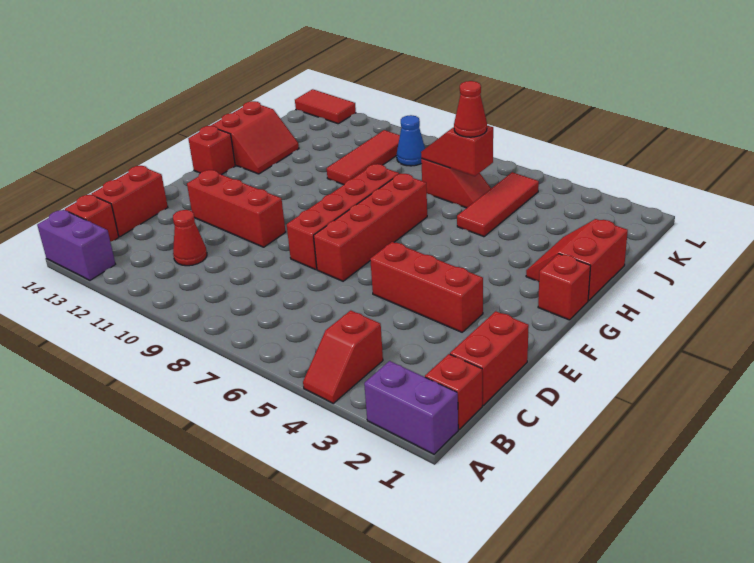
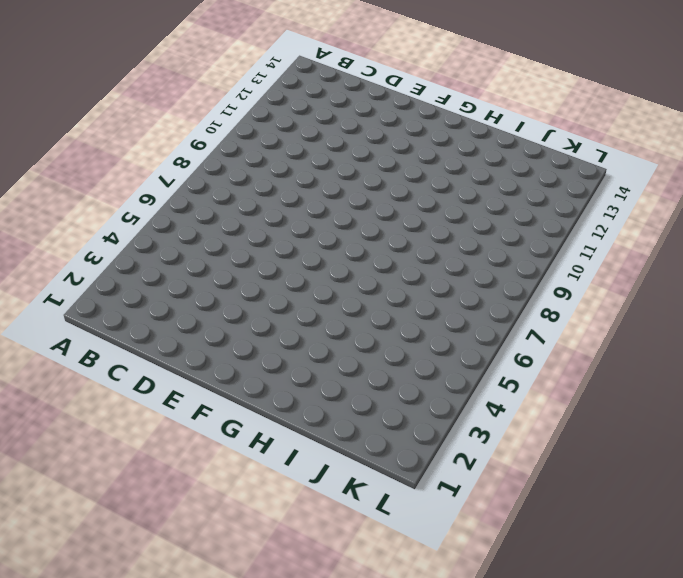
none -> purple brick A1:A2 level 1
none -> red slope A4:B4 level 1 top B
none -> purple brick A13:A14 level 1

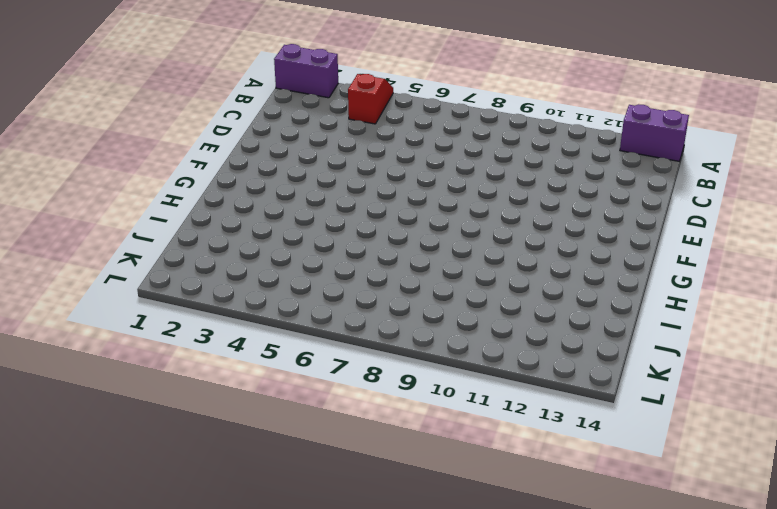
none -> red brick B1 level 1
none -> red brick B14 level 1
none -> red brick C1:D1 level 1

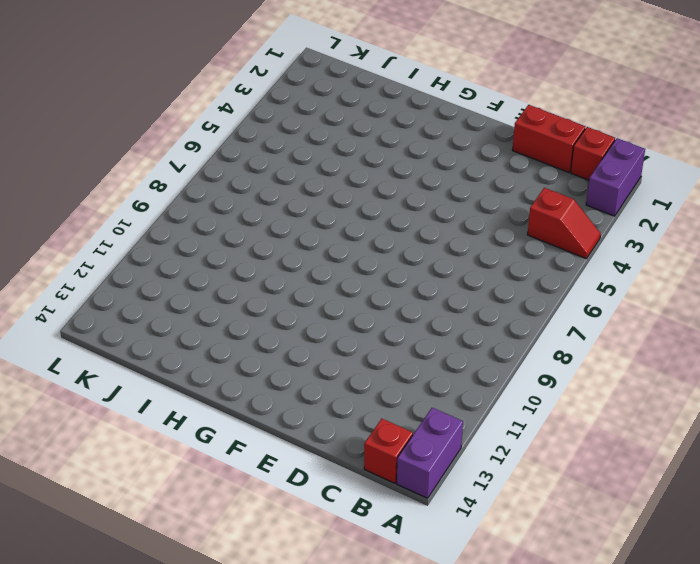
none -> red cone C11 level 1
none -> red brick C14:D14 level 1
none -> red brick E3:E5 level 1

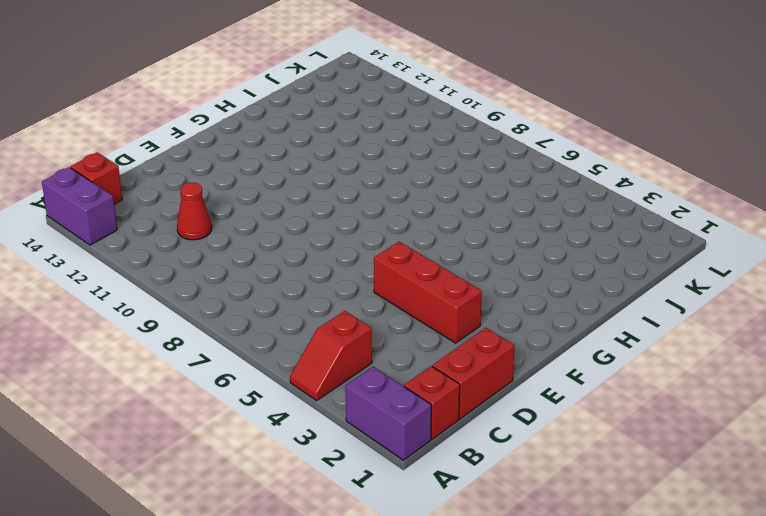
none -> red brick C14:D14 level 1
none -> red brick E7:H7 level 1
none -> red brick E8:H8 level 1

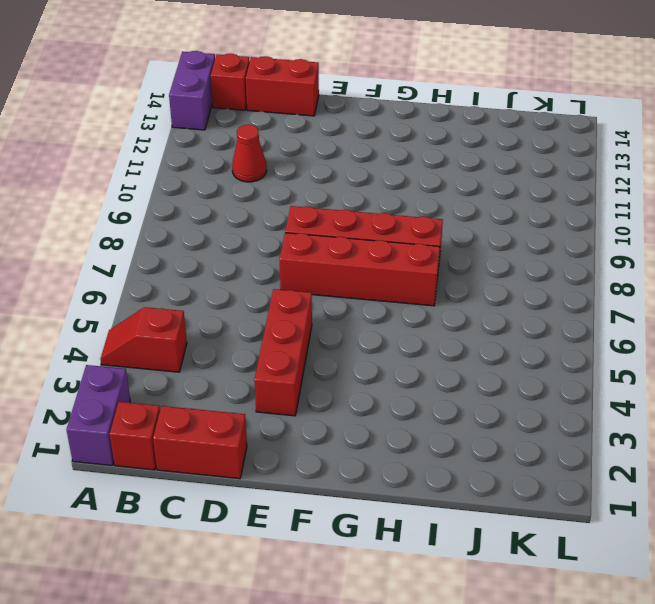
none -> red brick E10:E12 level 1
none -> red brick G1 level 1
none -> red brick G14 level 1

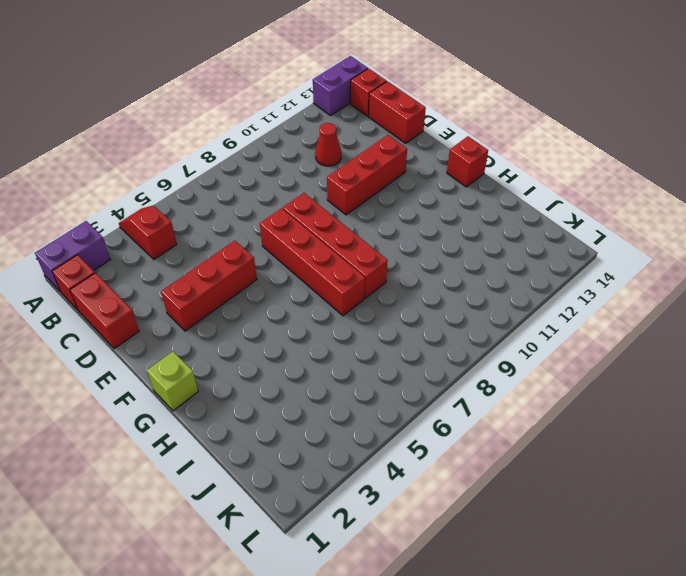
lime brick G1 level 1 -> red brick G1 level 1
none -> red slope H1:I2 level 1 top 1
none -> red slope H13:I14 level 1 top 14
none -> red tile I5:K5 level 1

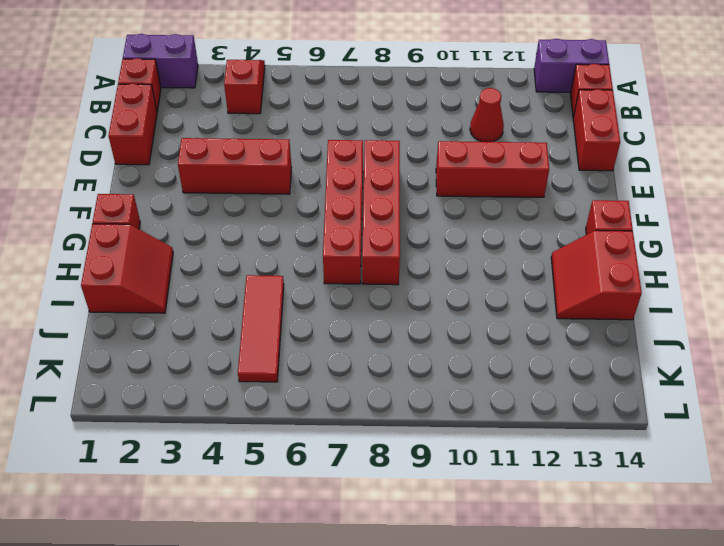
none -> red tile I10:K10 level 1
none -> red slope J6:J7 level 1 top 7
none -> blue cone K9 level 1

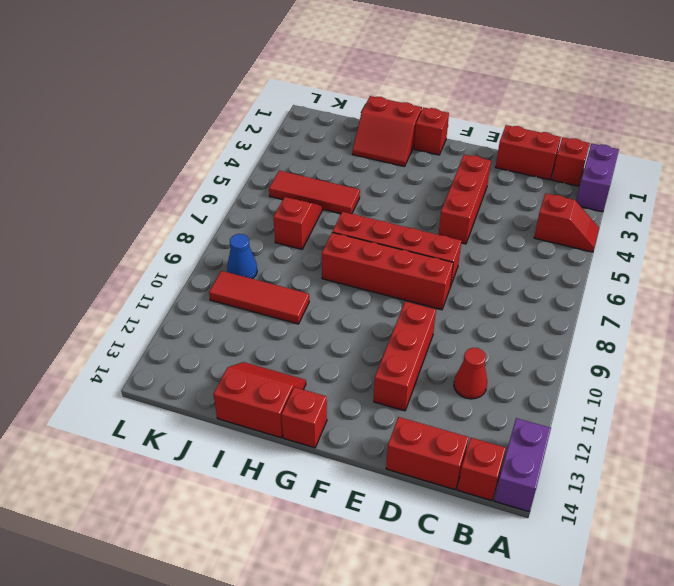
none -> red tile L13:L14 level 1
none -> red slope J6:J7 level 2 top 6
none -> red cone J6 level 3

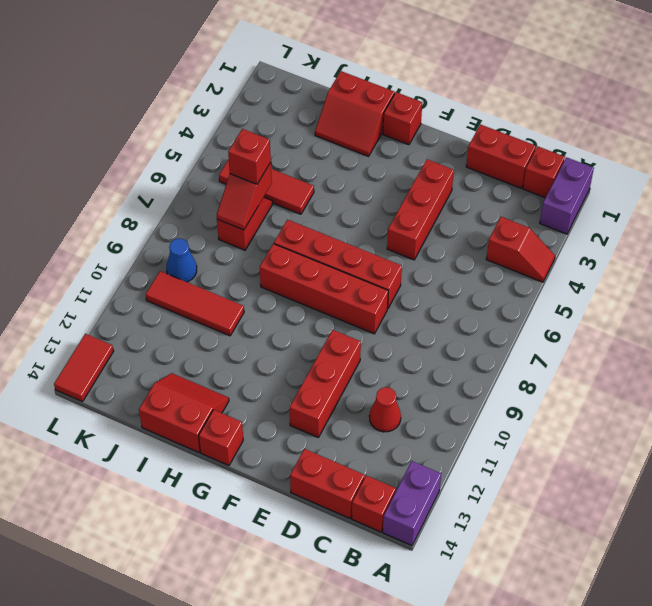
red brick J6 level 3 -> red cone J6 level 3

